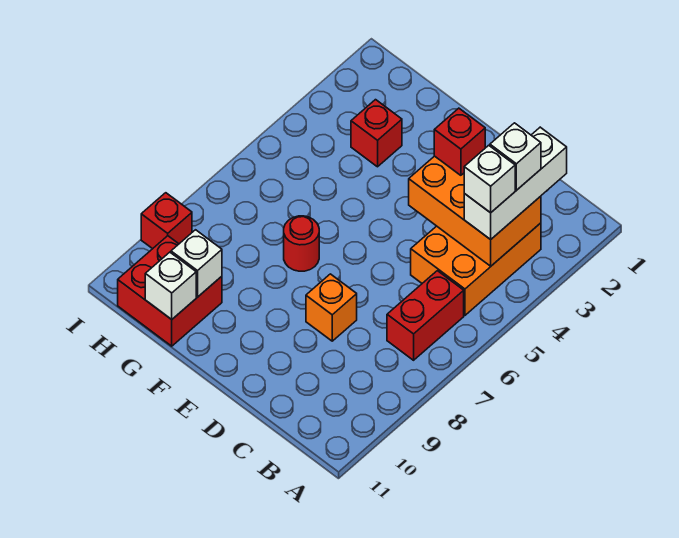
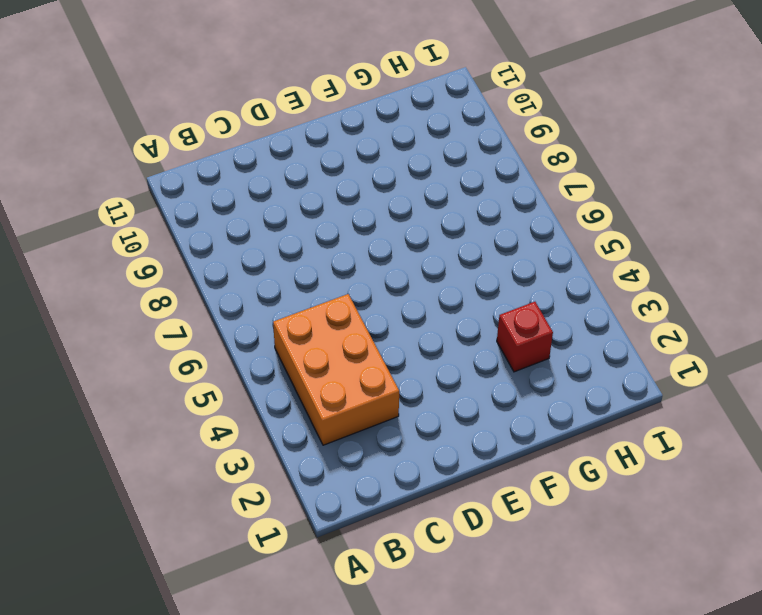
none -> red brick B6:B7 level 1
none -> orange brick D8 level 1
none -> red round brick F7 level 1

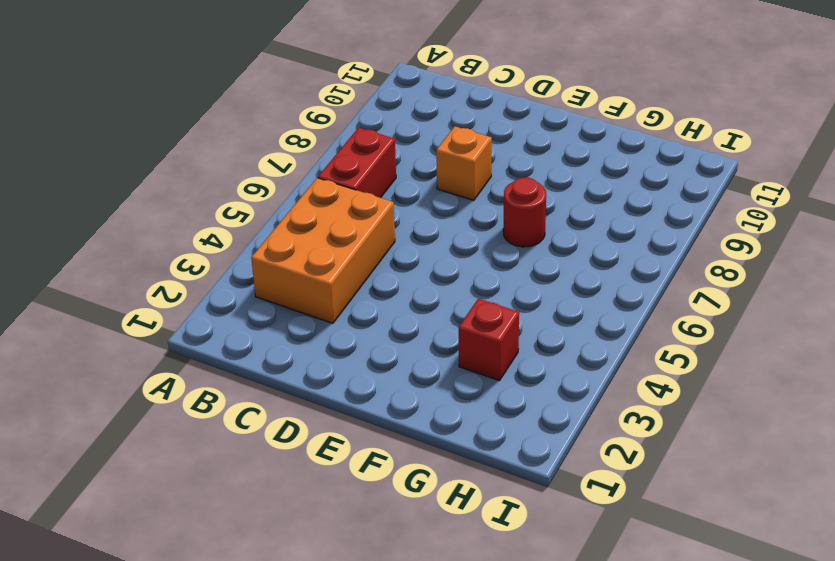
none -> red brick G10:H11 level 1
none -> red brick I9 level 1
none -> orange brick B3:D4 level 2

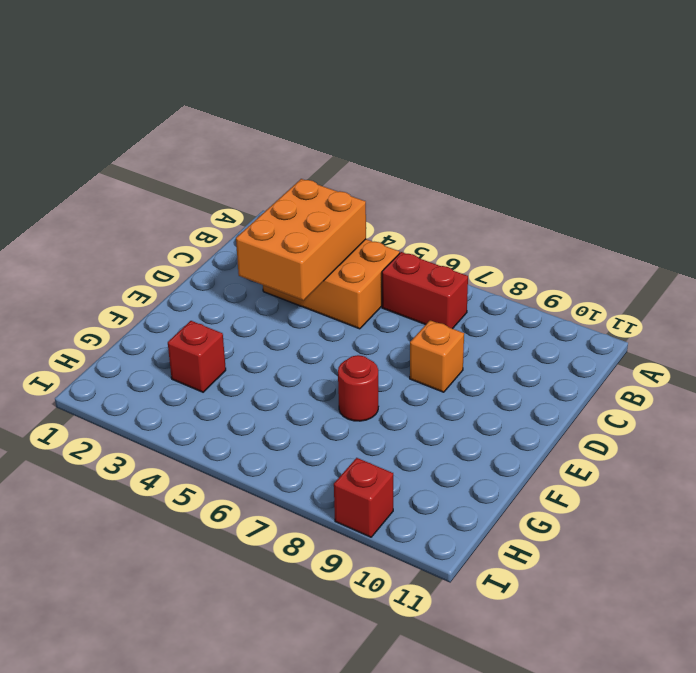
none -> red brick G10:H11 level 1
none -> white brick G10 level 2
none -> white brick G11 level 2

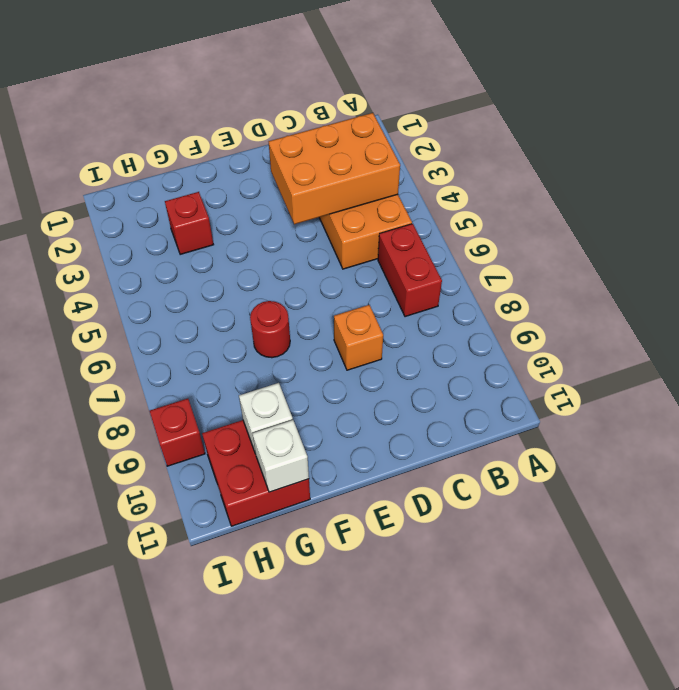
none -> white brick B2:B4 level 3
none -> red brick D3 level 3
none -> white brick B3 level 4

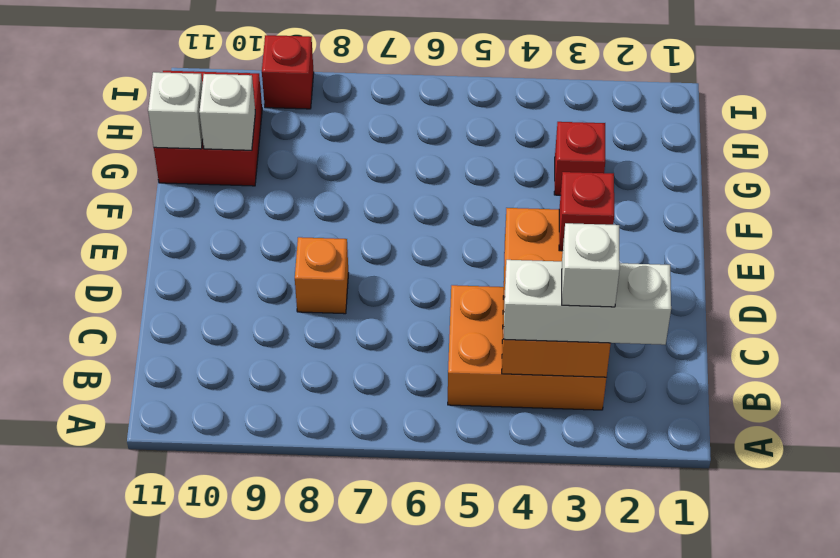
none -> red brick B6:B7 level 1
none -> red round brick F7 level 1
none -> white brick B4 level 4

